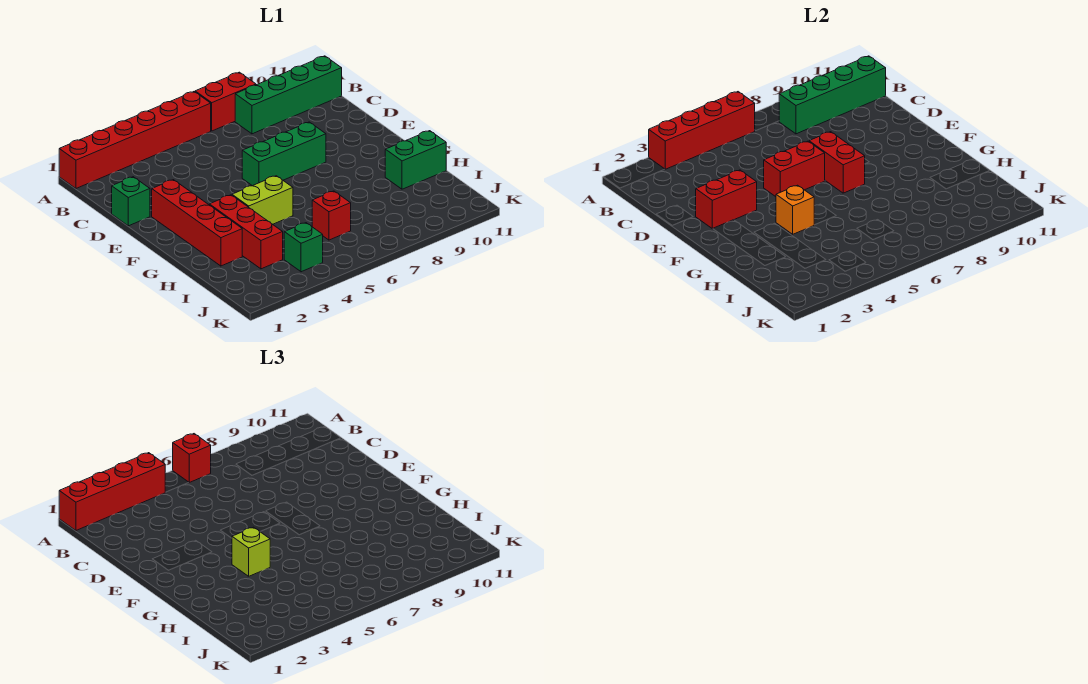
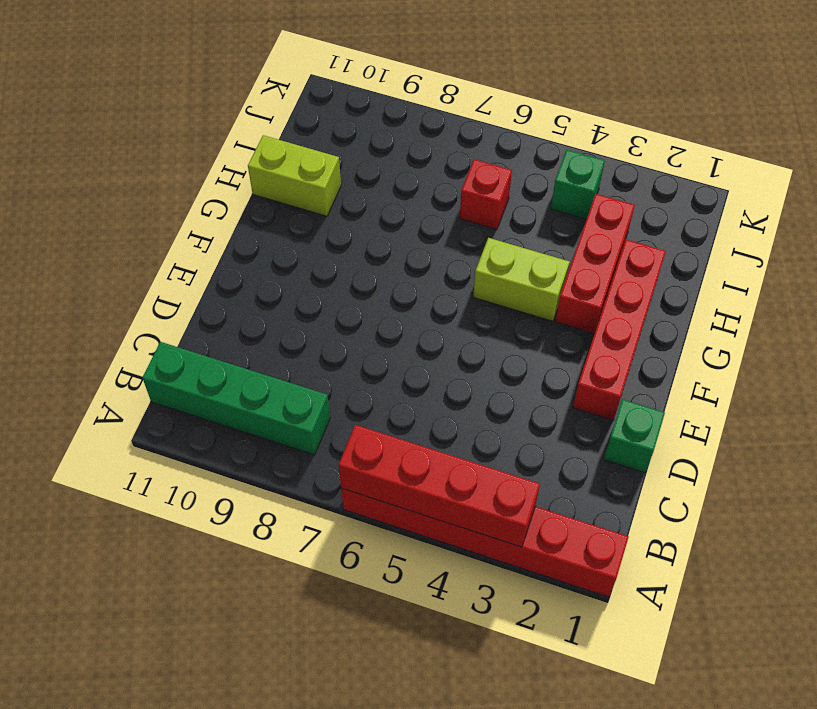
lime brick H10:H11 level 1 -> green brick H10:H11 level 1
none -> red brick A7:A8 level 1
none -> green brick E6:E8 level 1
none -> green brick B8:B11 level 2

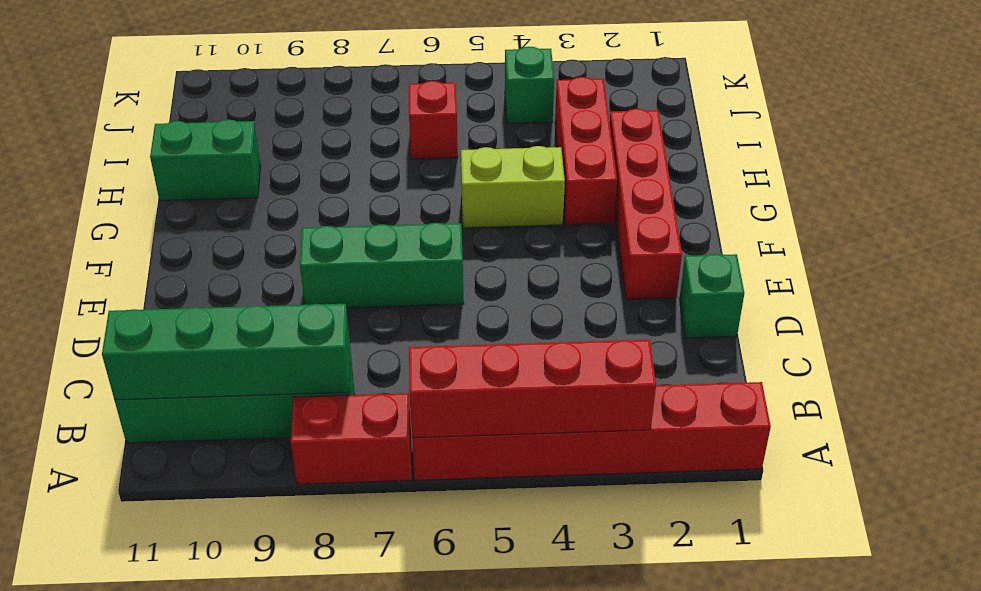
none -> red brick E2:E3 level 2
none -> red brick E5:E6 level 2
none -> red brick E7:F7 level 2

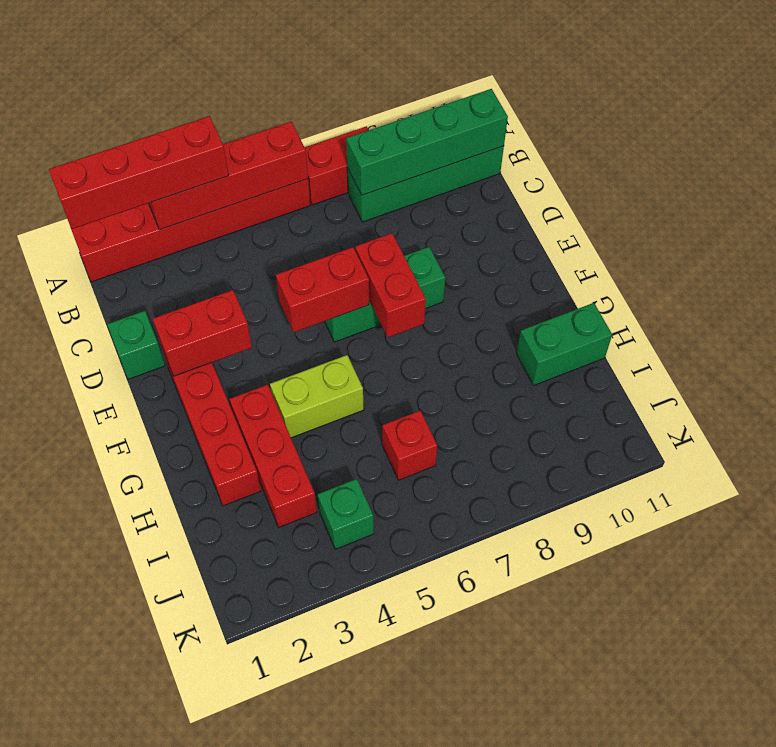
none -> orange brick G4 level 2
none -> red brick A6 level 3
none -> lime brick G4 level 3

